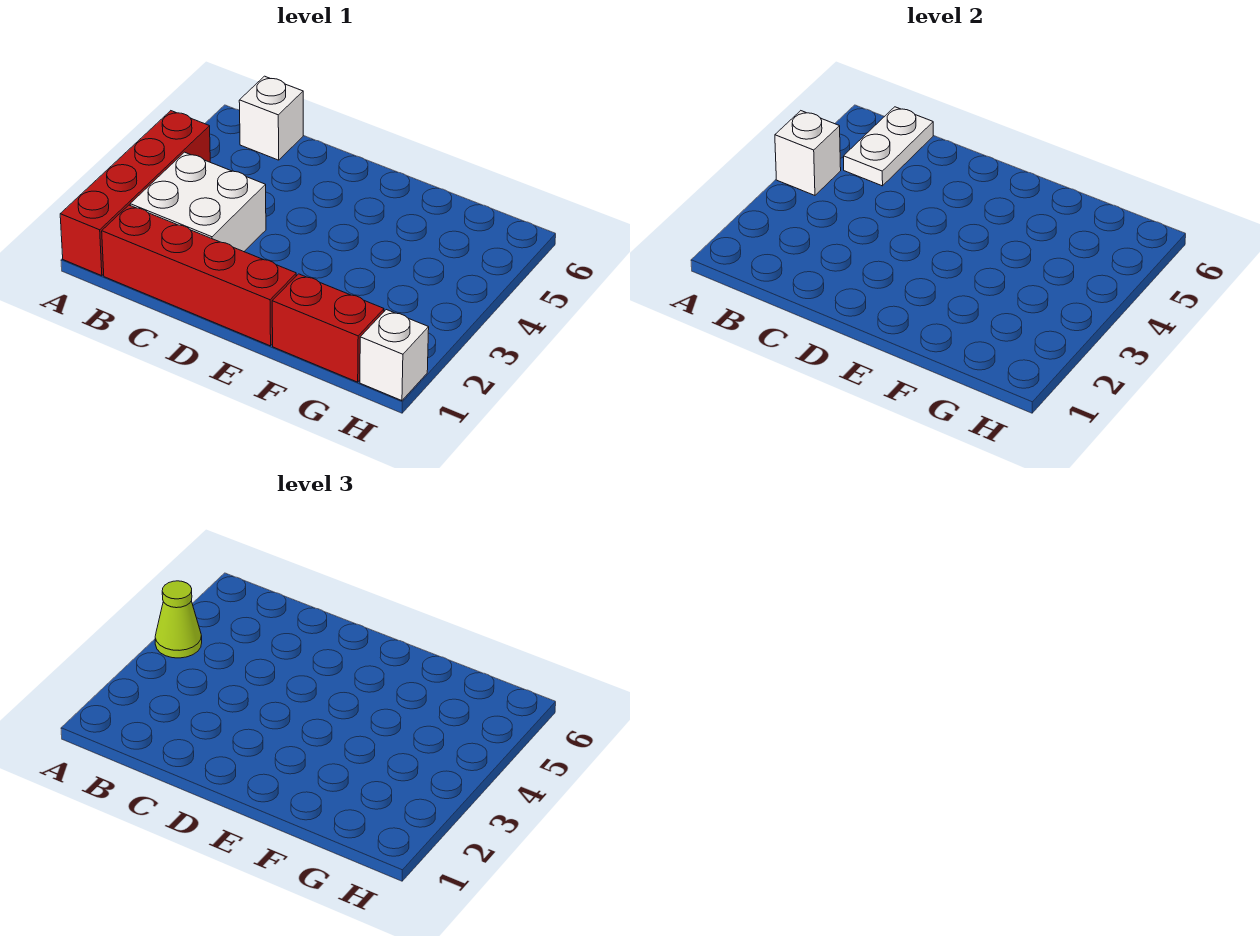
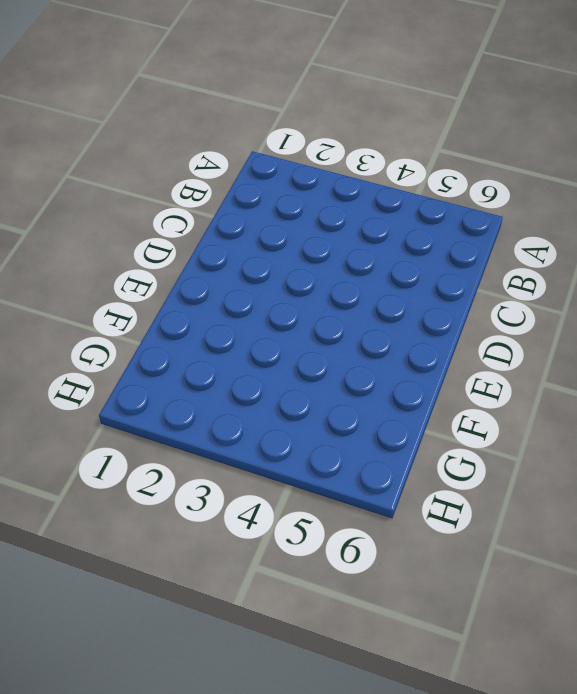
none -> red brick A1:A4 level 1
none -> red brick B1:E1 level 1

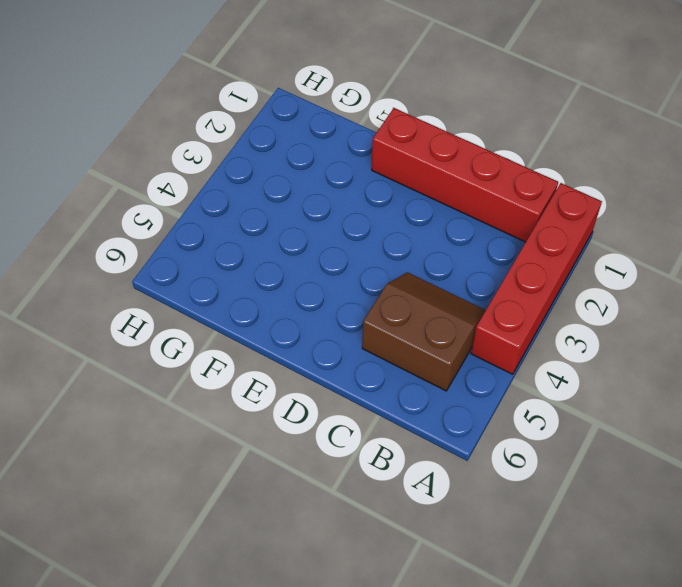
brown slope B4:C5 level 1 top 5 -> none
none -> white brick B2:C3 level 1
none -> white brick B6 level 1

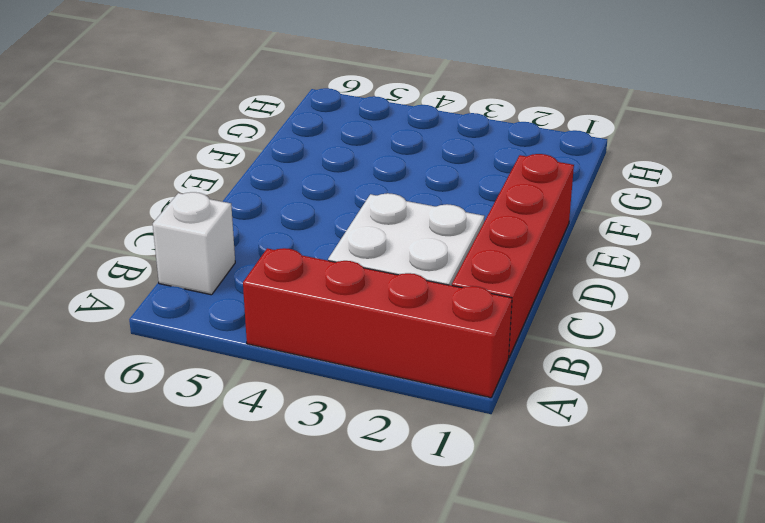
none -> red brick F1:G1 level 1
none -> white brick H1 level 1

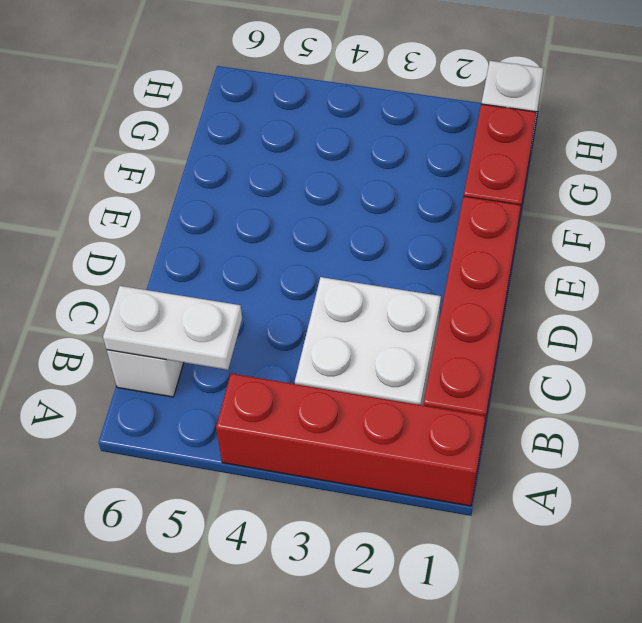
none -> white brick A4 level 2
none -> lime cone A4 level 3

